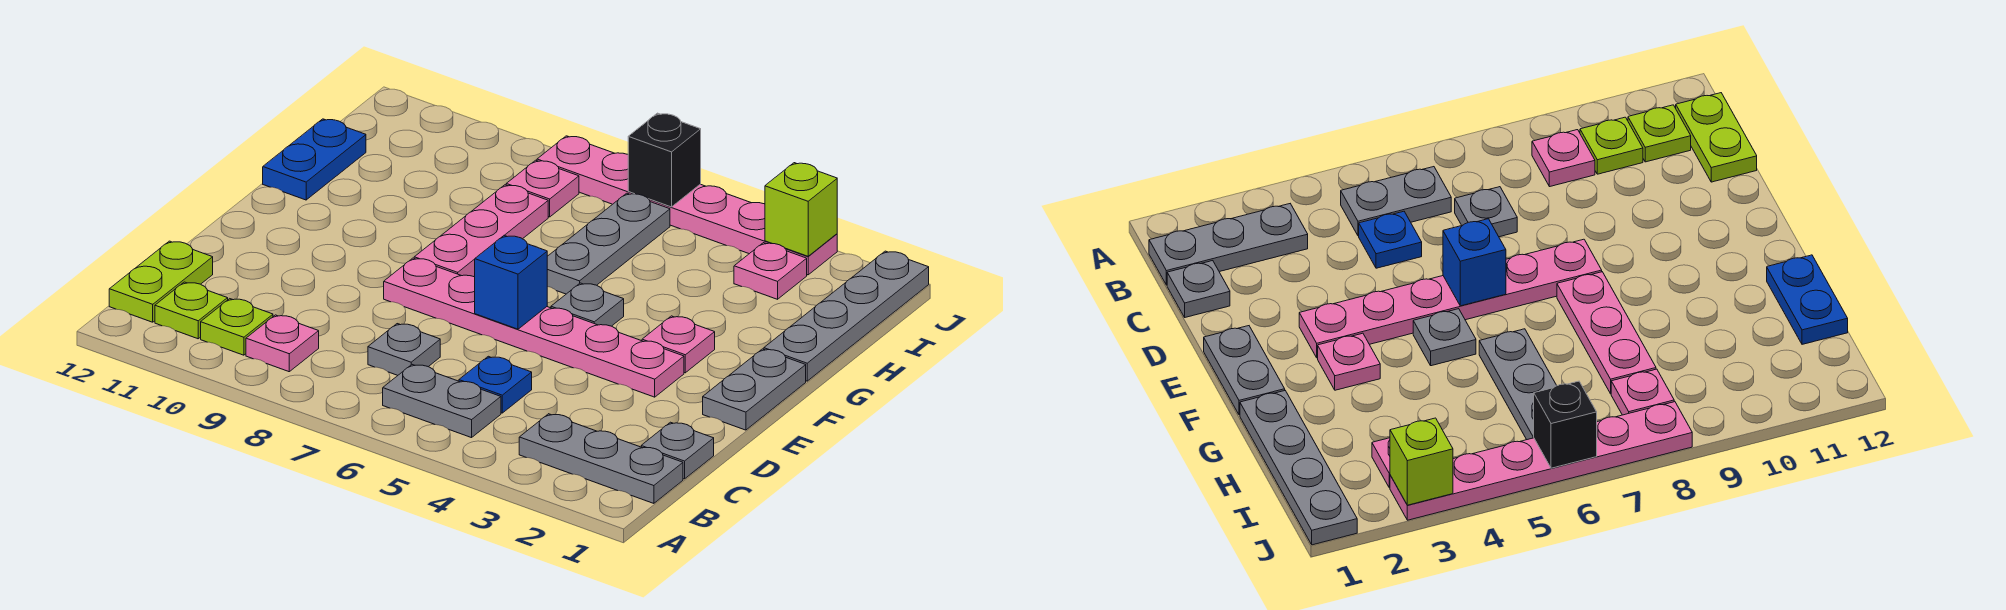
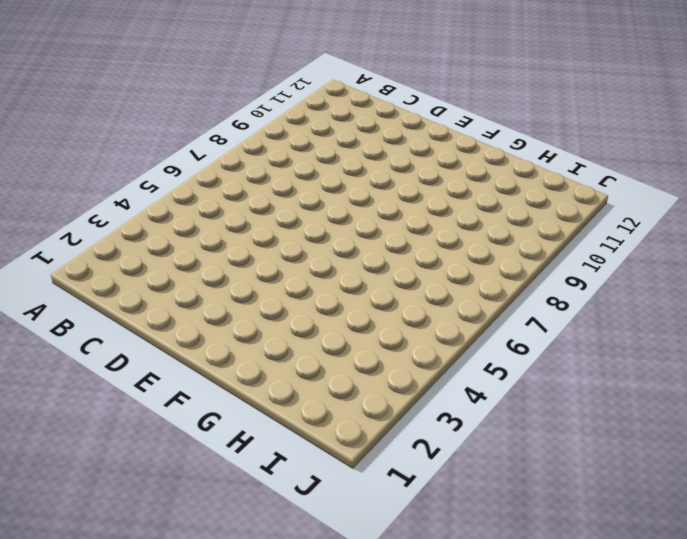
none -> grey plate B1:B3 level 1
none -> grey plate B5:B6 level 1
none -> pink plate B9 level 1

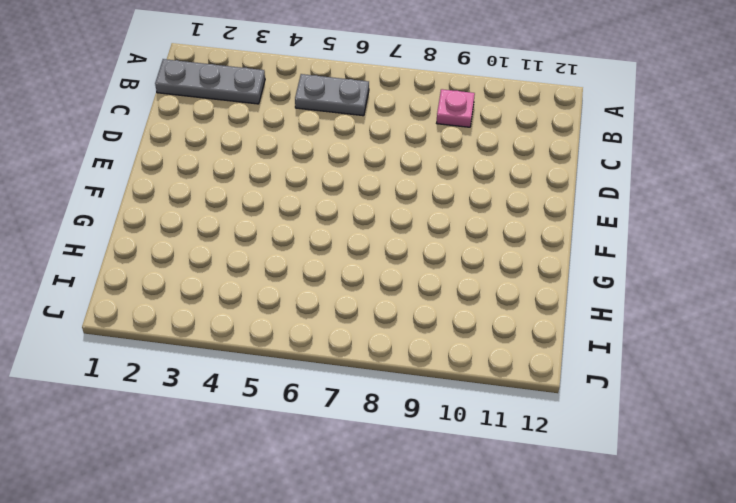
none -> lime plate B10 level 1
none -> lime plate B11 level 1
none -> lime plate B12:C12 level 1

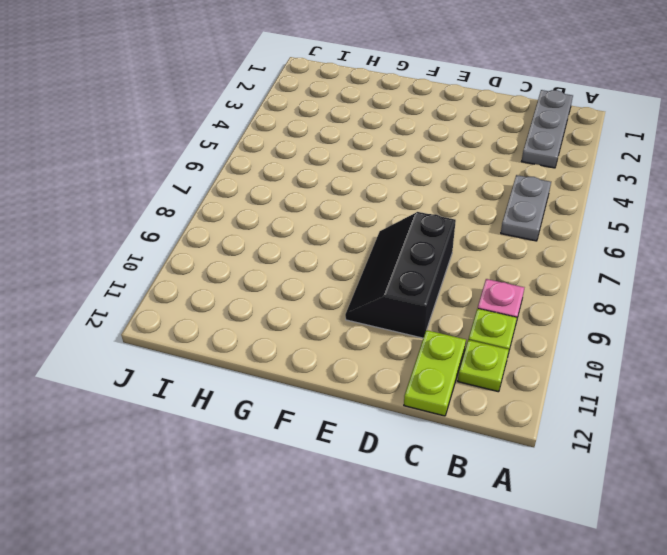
lime plate C11:C12 level 1 -> lime plate B12:C12 level 1
black slope D8:E10 level 1 top D -> pink plate E3:E8 level 1
none -> grey plate C1 level 1
none -> blue plate C5 level 1
none -> grey plate C7 level 1

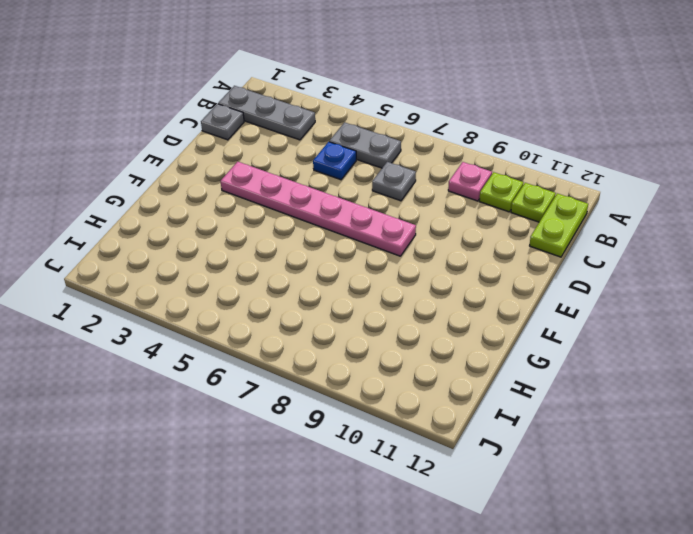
none -> grey plate E1:F1 level 1
none -> pink plate F3 level 1
none -> grey plate F5 level 1

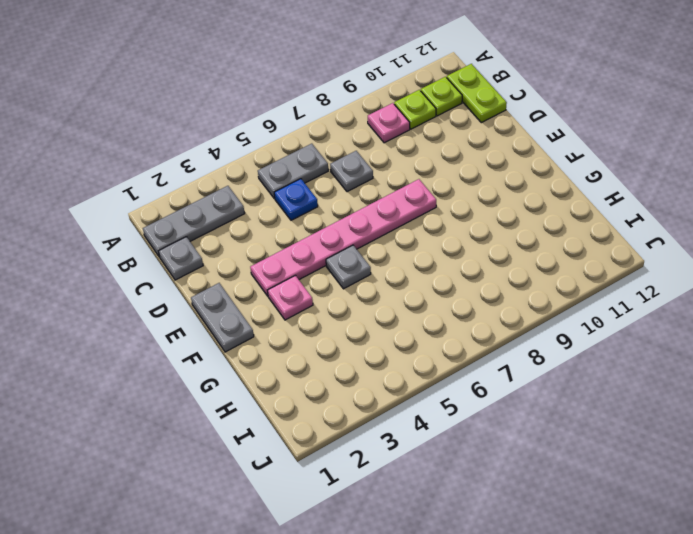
none -> pink plate F8:H8 level 1
none -> grey plate G1:J1 level 1
none -> grey plate G6:I6 level 1

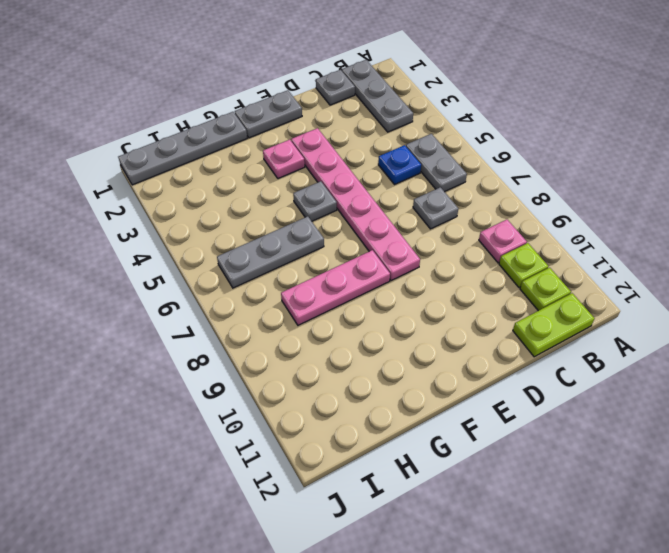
none -> blue plate G12:H12 level 1
none -> pink plate I3 level 1
none -> pink plate I8 level 1

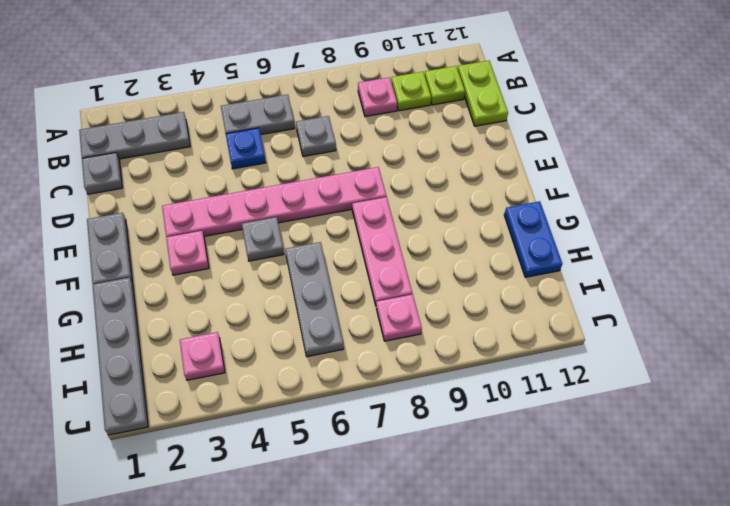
none -> pink plate J3:J8 level 1
none -> blue brick E6 level 2
none -> lime brick J3 level 2

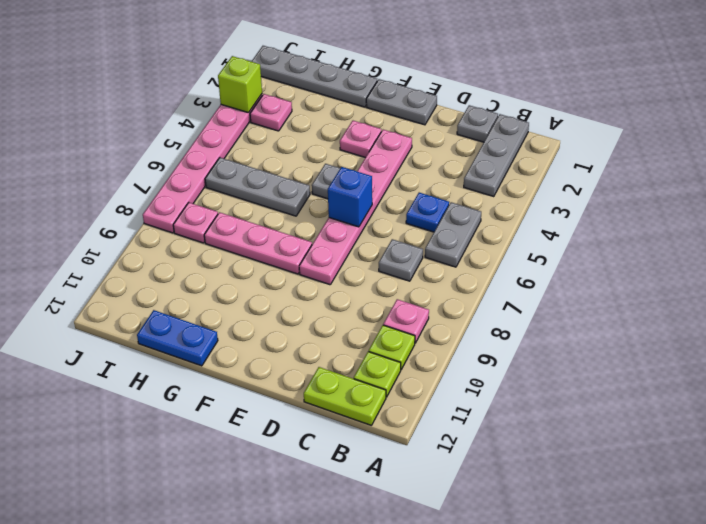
none -> black brick J6 level 2

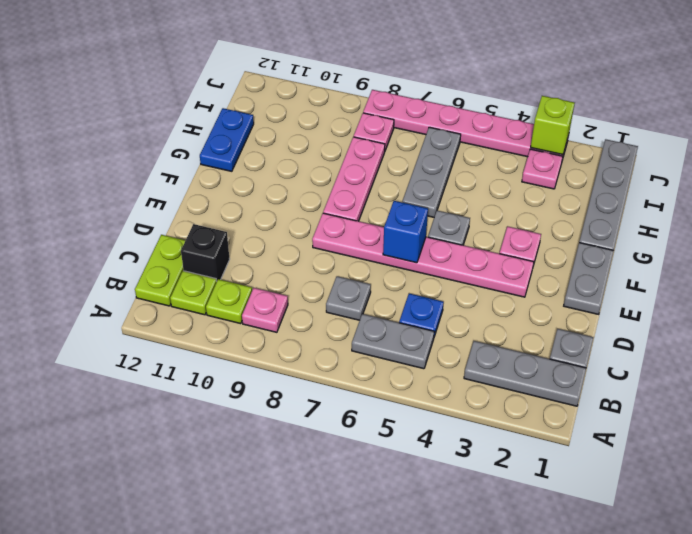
black brick C11 level 1 -> black brick J6 level 2

